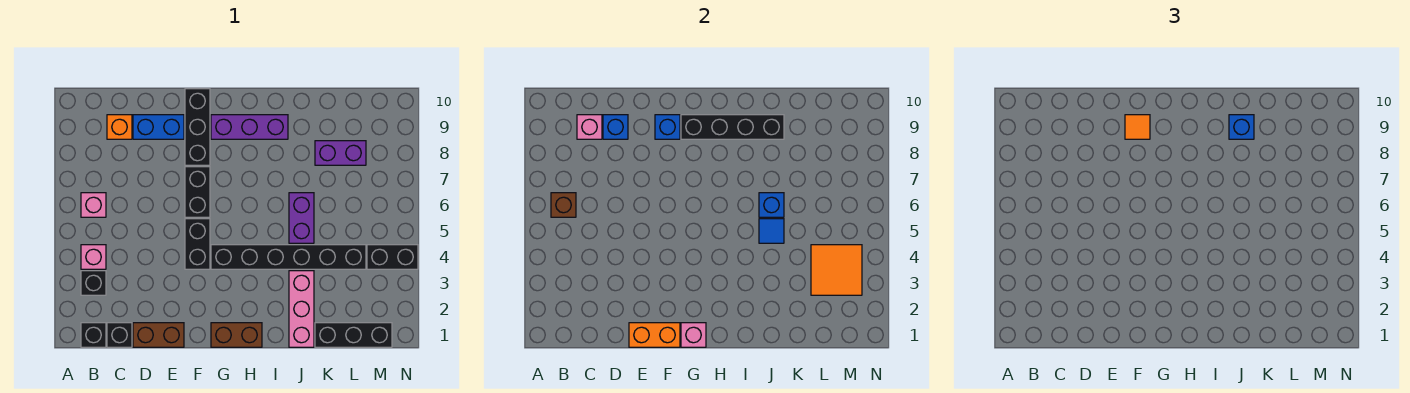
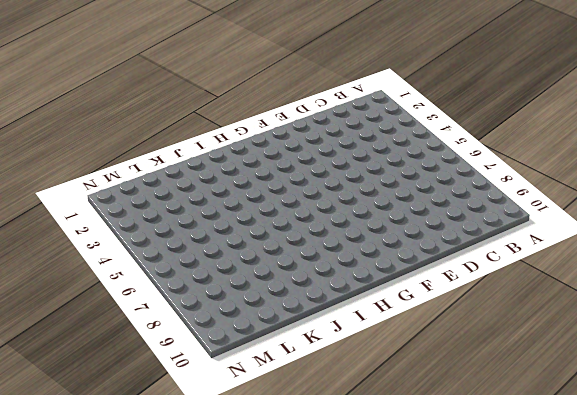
none -> black brick B1 level 1
none -> black brick B3 level 1
none -> pink brick B4 level 1
none -> pink brick B6 level 1

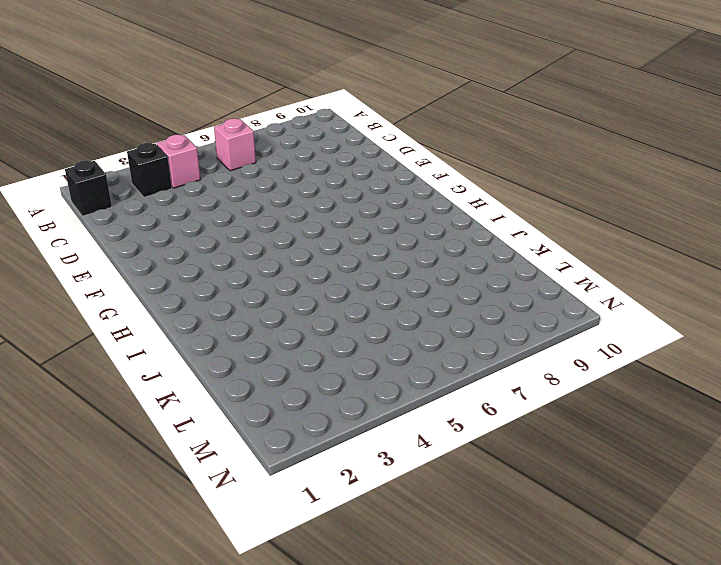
none -> black brick C1 level 1
none -> orange brick C9 level 1
none -> brown brick D1:E1 level 1
none -> blue brick D9:E9 level 1

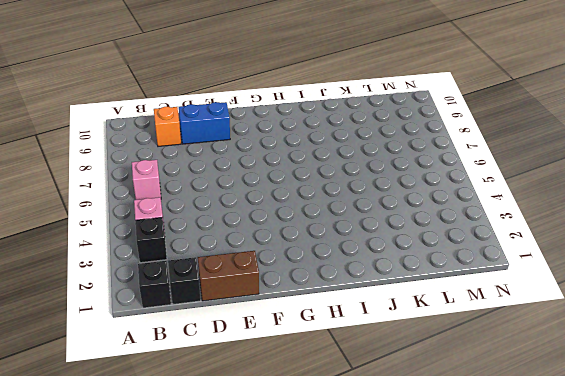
none -> black brick F4:F5 level 1
none -> black brick F6:F7 level 1
none -> black brick F8:F10 level 1
none -> brown brick G1:H1 level 1

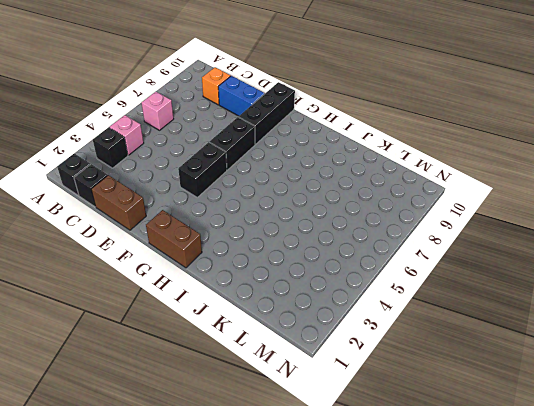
none -> black brick G4:L4 level 1
none -> purple brick G9:I9 level 1
none -> pink brick J1:J3 level 1
none -> purple brick J5:J6 level 1

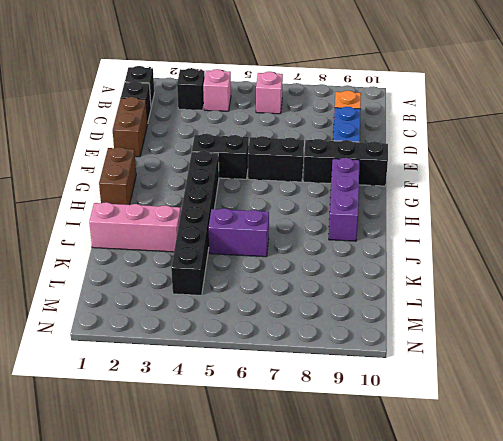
none -> black brick K1:M1 level 1
none -> purple brick K8:L8 level 1
none -> black brick M4:N4 level 1
none -> brown brick B6 level 2

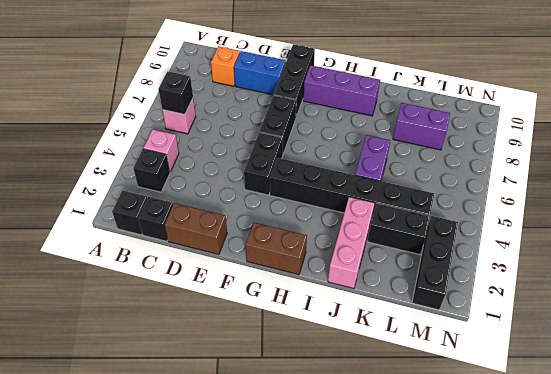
black brick B6 level 2 -> brown brick B6 level 2
black brick K3:L3 level 1 -> black brick M4:N4 level 1
black brick M1:M3 level 1 -> black brick K1:M1 level 1
none -> pink brick C9 level 2
none -> blue brick D9 level 2
none -> orange brick E1:F1 level 2
none -> blue brick F9 level 2

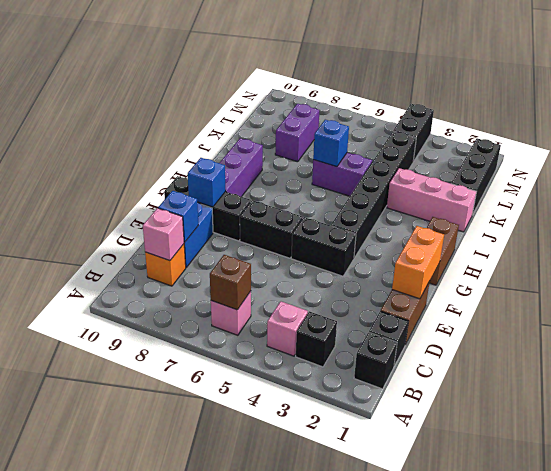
none -> pink brick G1 level 2
none -> black brick G9:J9 level 2
none -> blue tile J5 level 2
none -> orange tile L3:M4 level 2

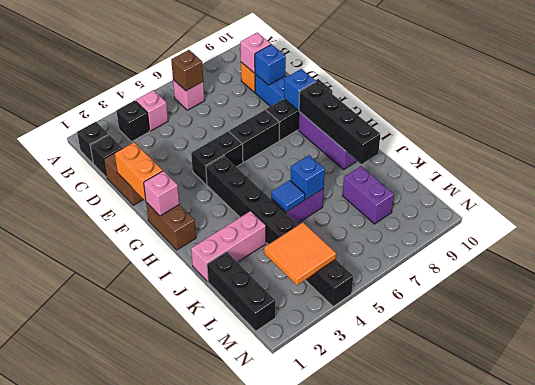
none -> orange tile F9 level 3
none -> blue brick J9 level 3

